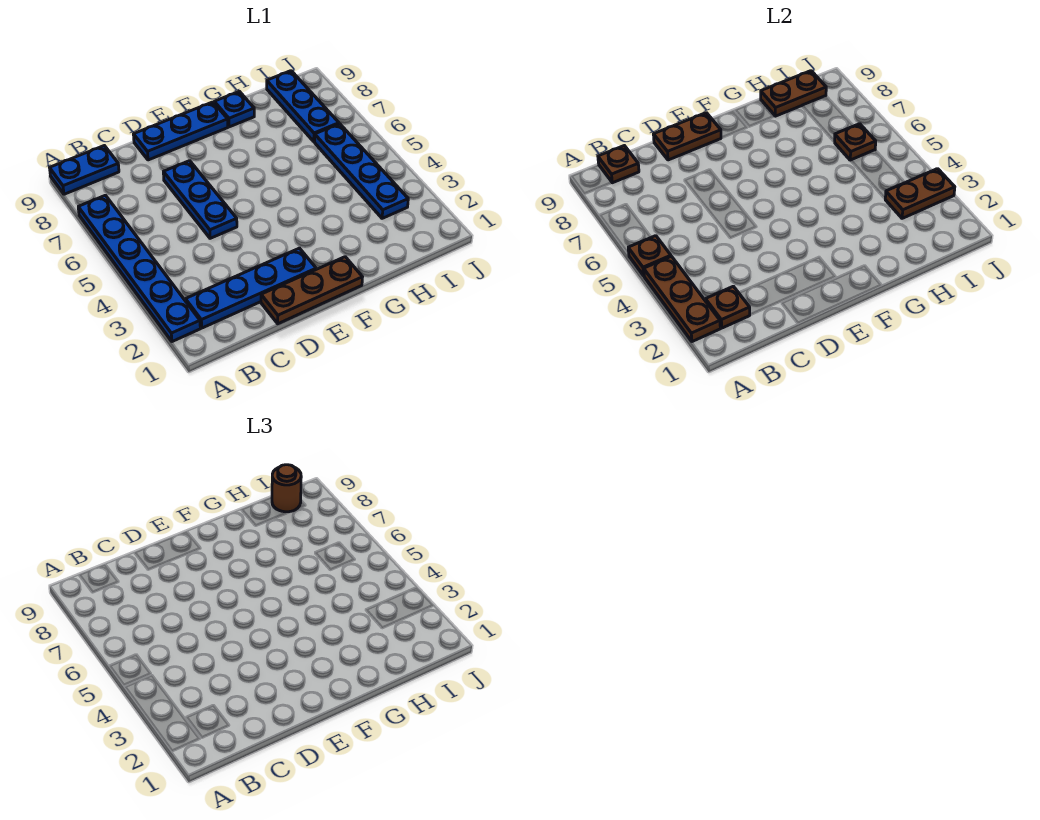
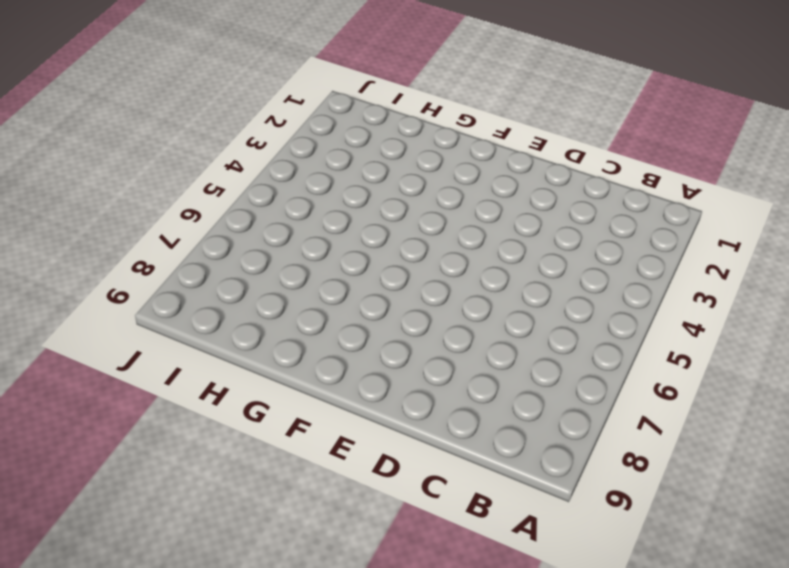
none -> blue plate A2:A7 level 1
none -> blue plate A9:B9 level 1
none -> blue plate B2:E2 level 1

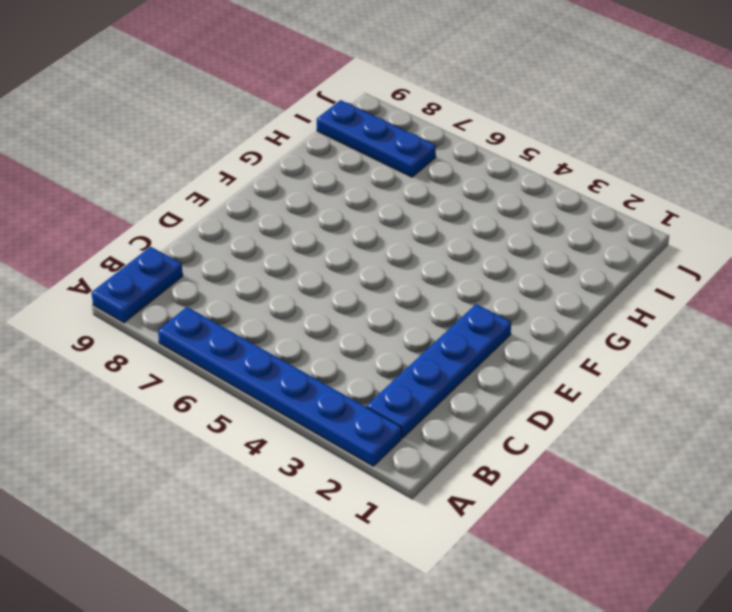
none -> brown plate D1:F1 level 1
none -> blue plate D5:D7 level 1
none -> blue plate D9:F9 level 1

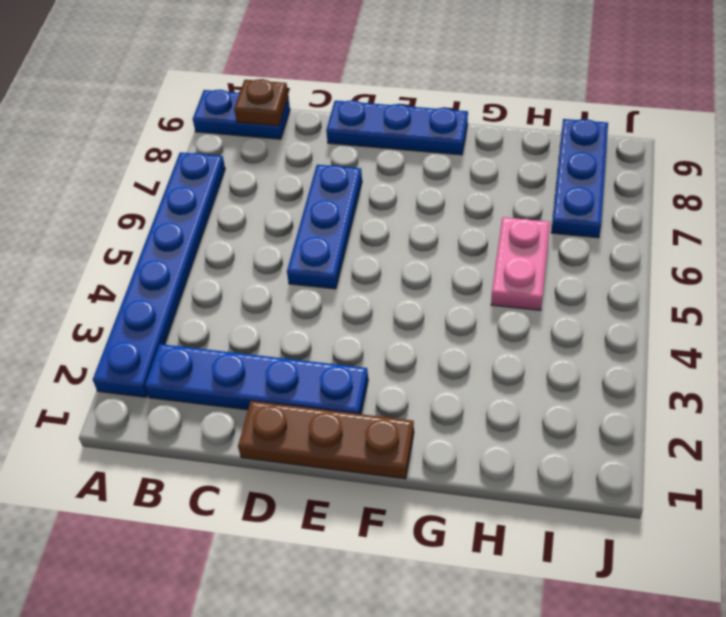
pink plate H5:H6 level 1 -> none
none -> blue plate G9 level 1
none -> blue plate I3:I6 level 1
none -> brown plate A2:A4 level 2

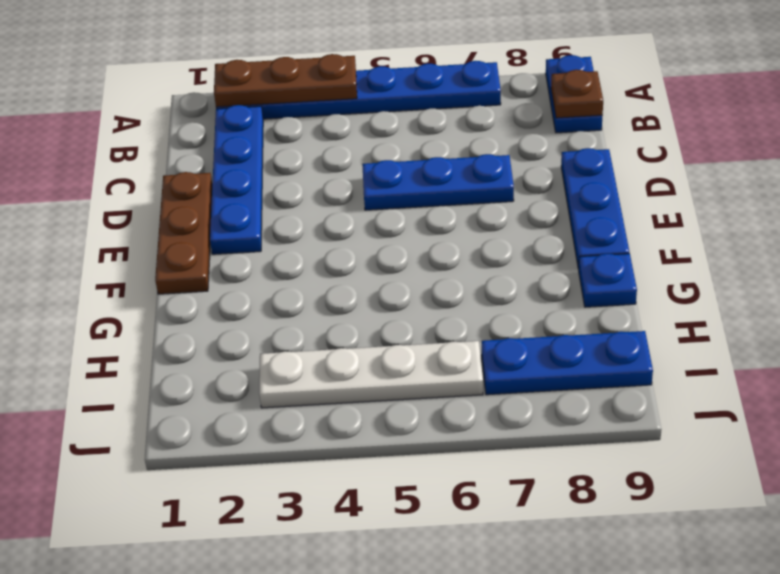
white plate I3:I6 level 1 -> blue plate I3:I6 level 1
none -> brown plate A5 level 2
none -> brown plate B2 level 2
none -> brown plate D9:E9 level 2

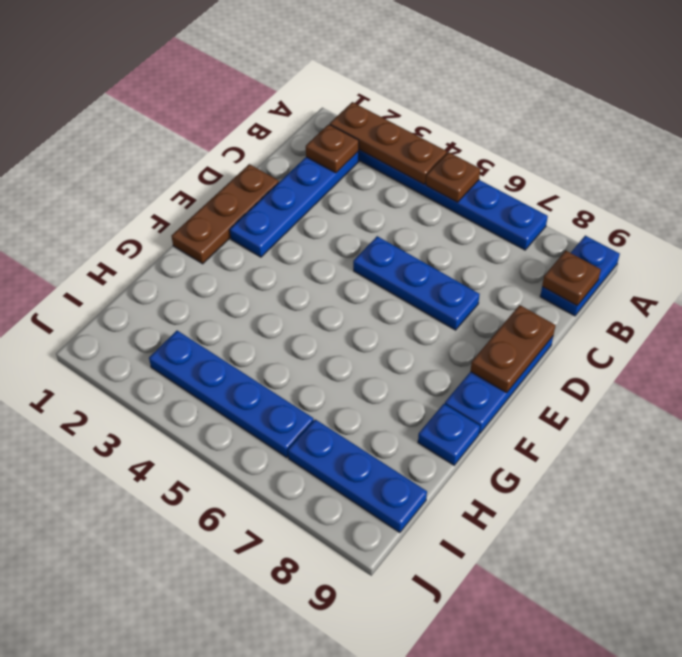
none -> brown plate H9:I9 level 2
none -> brown plate I3:J3 level 2
none -> brown plate I6 level 2

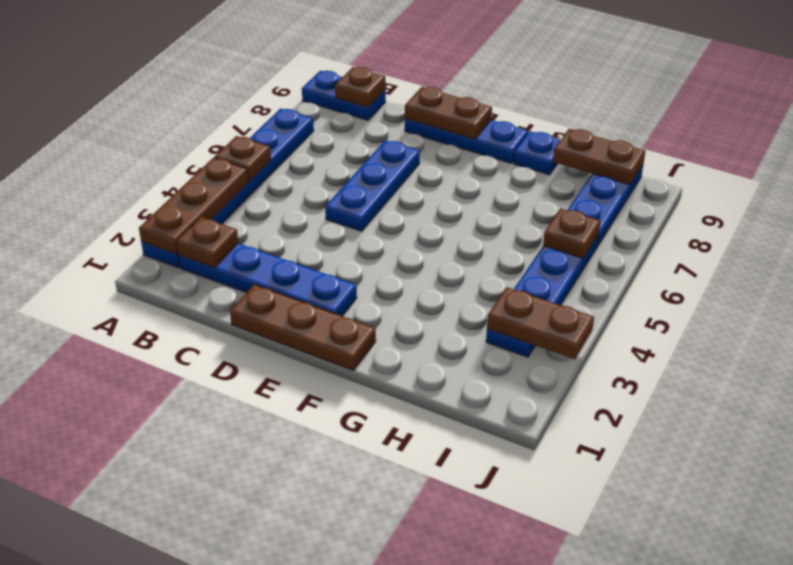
none -> brown round brick I9 level 3

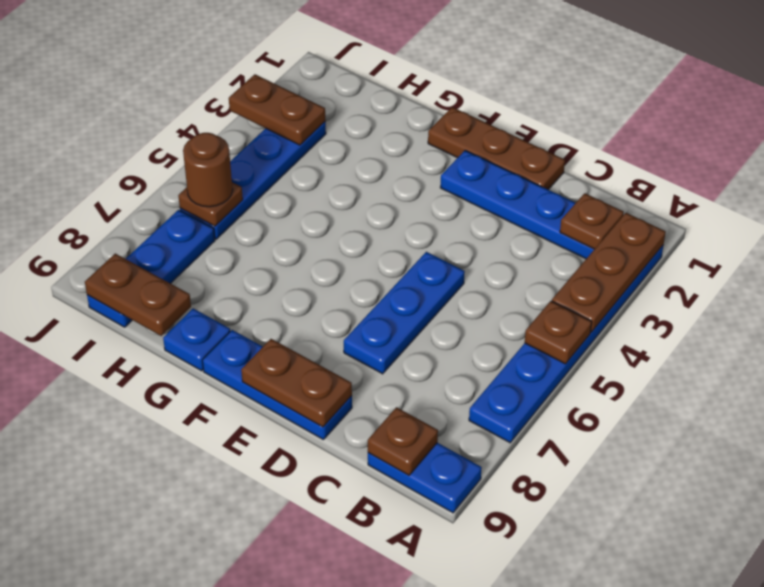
brown round brick I6 level 3 -> brown round brick I9 level 3

